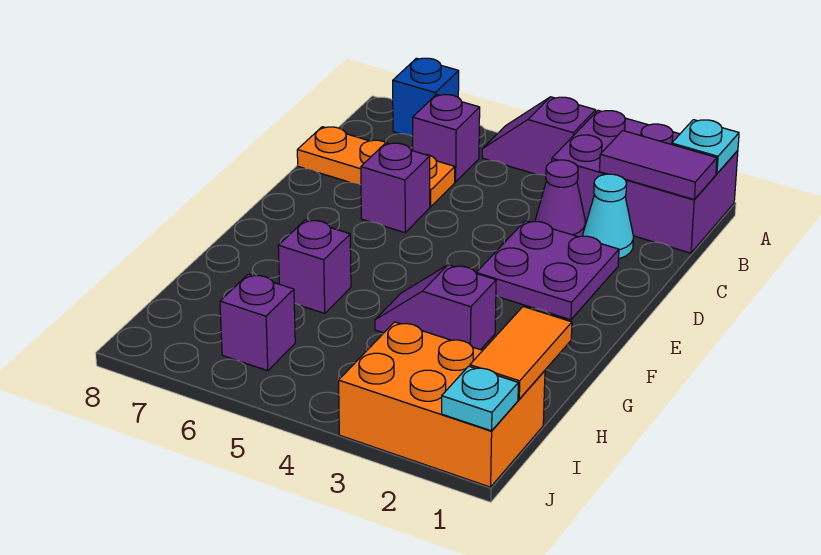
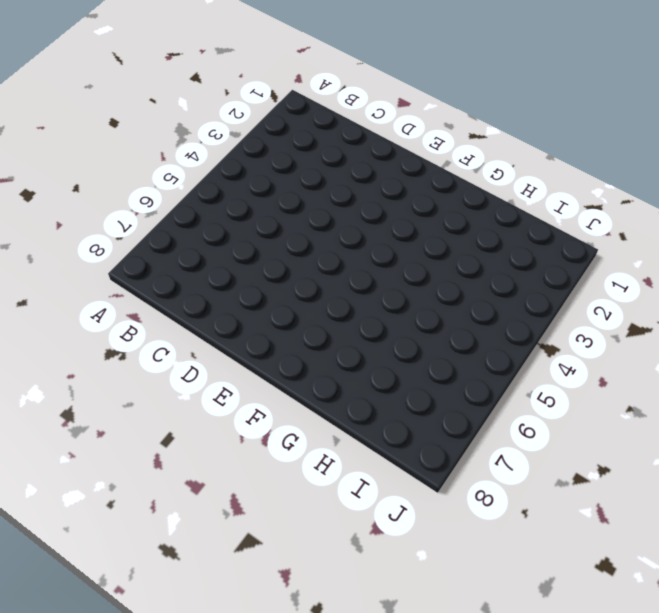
none -> purple brick A1:B3 level 1
none -> purple slope A4:A5 level 1 top 4
none -> blue brick A7 level 1

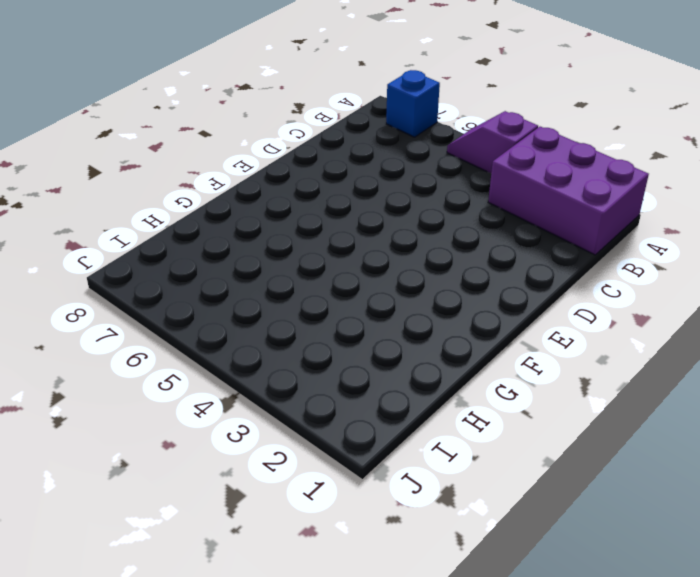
none -> purple brick B6 level 1
none -> cyan cone C2 level 1
none -> purple cone C3 level 1

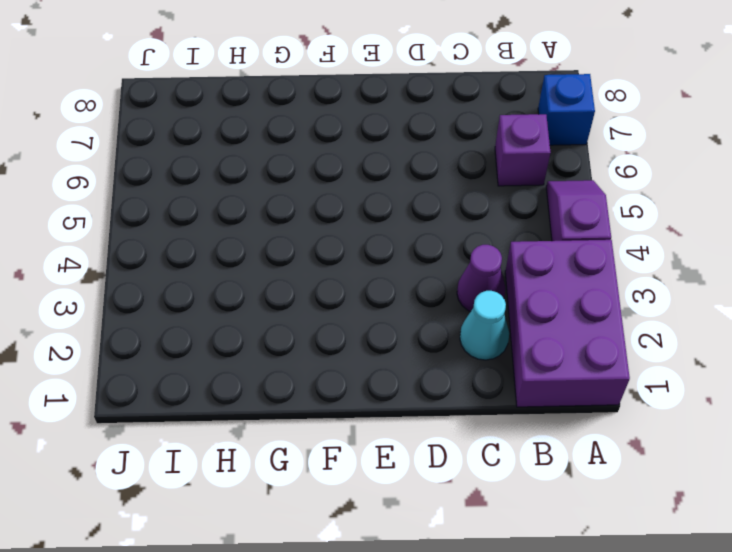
none -> orange plate C6:C8 level 1
none -> purple plate D2:E3 level 1
none -> purple brick D6 level 1

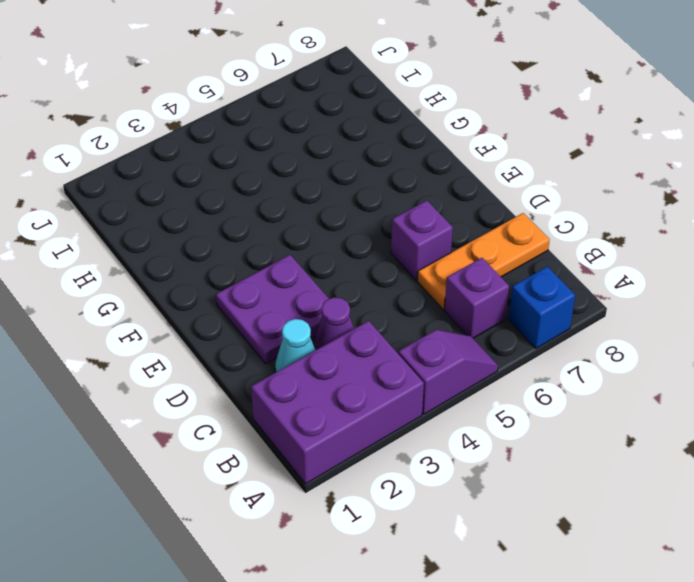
none -> purple slope G3:G4 level 1 top 3
none -> purple brick G6 level 1
none -> orange brick I1:J3 level 1

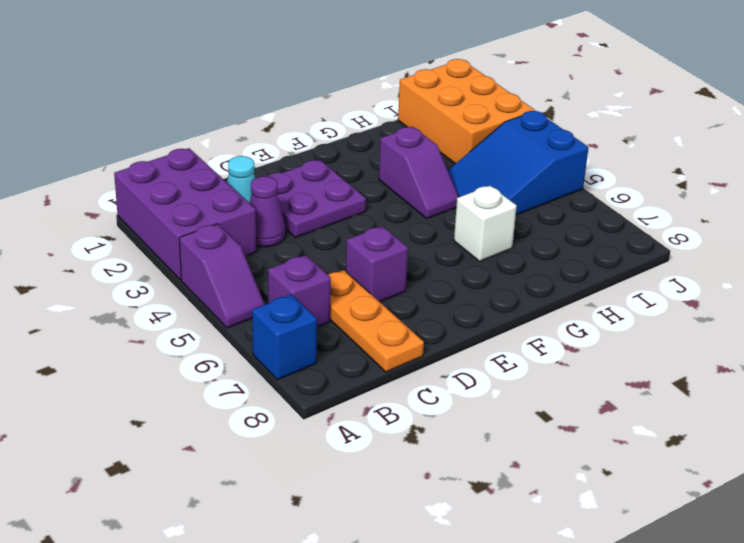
white brick G6 level 1 -> purple brick G6 level 1
blue slope H4:J5 level 1 top J -> none
none -> purple brick I6 level 1
none -> cyan plate A1 level 2
none -> purple tile B1:B2 level 2

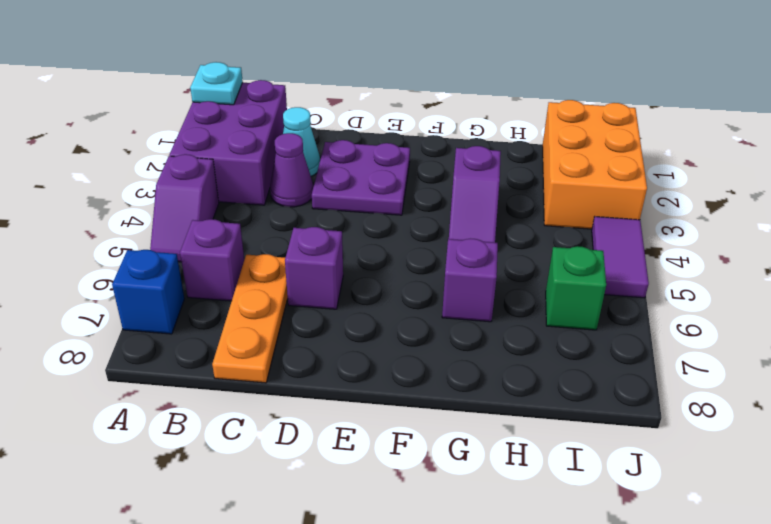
green brick I6 level 1 -> purple brick I6 level 1
purple tile J4:J5 level 1 -> purple tile B1:B2 level 2
none -> orange tile H1:I1 level 2
none -> cyan plate J1 level 2

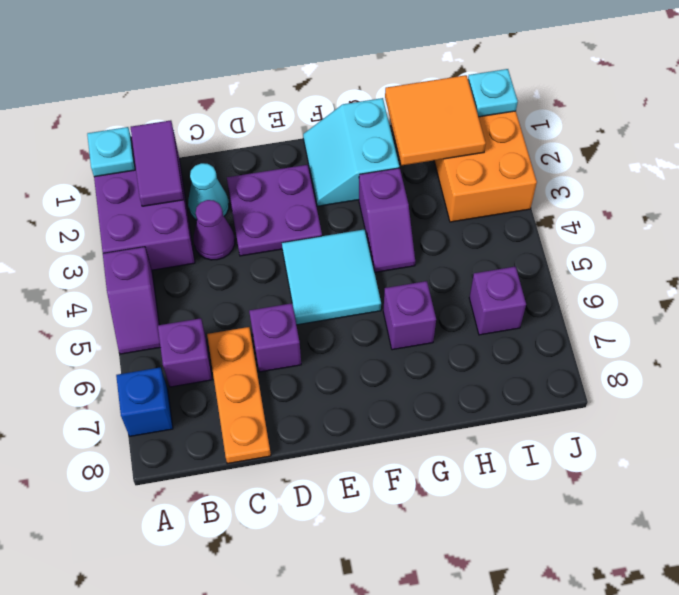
cyan tile E4:F5 level 1 -> none
cyan slope F1:G2 level 1 top G -> none
orange tile H1:I2 level 2 -> orange tile H1:I1 level 2

